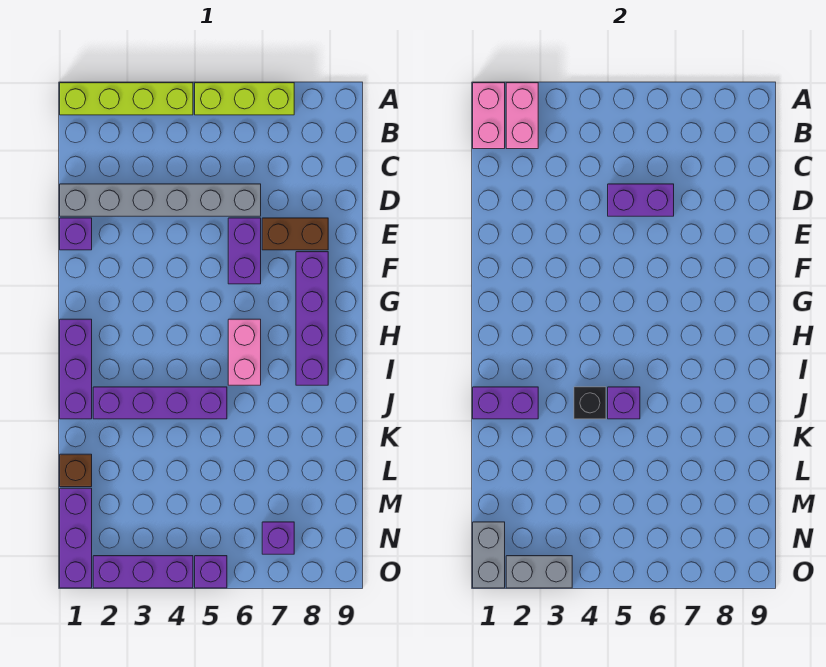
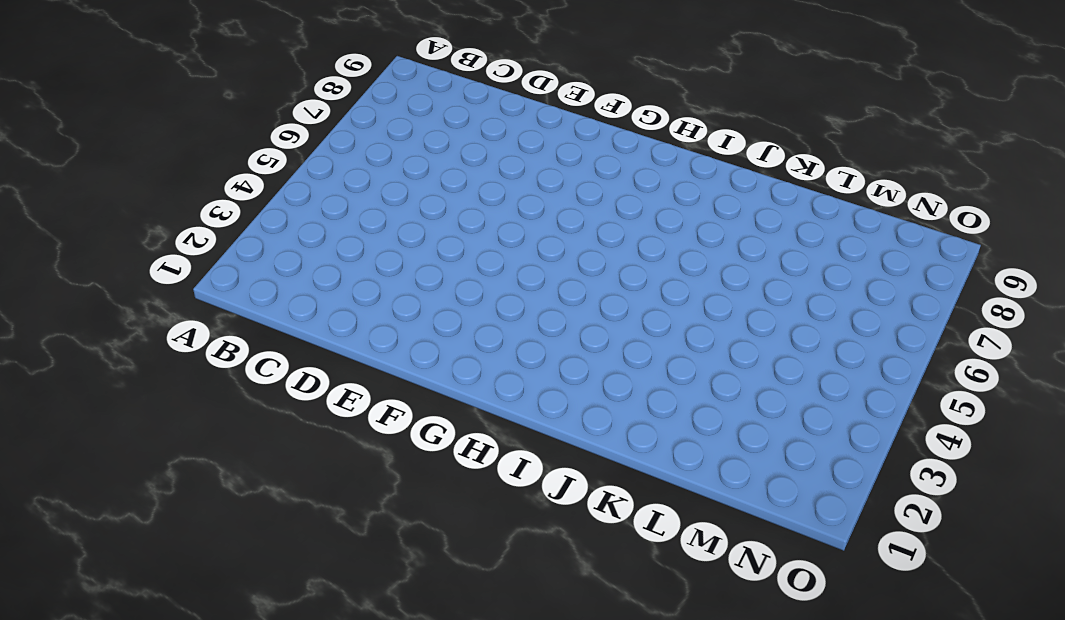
none -> lime brick A1:A4 level 1
none -> lime brick A5:A7 level 1
none -> grey brick D1:D6 level 1

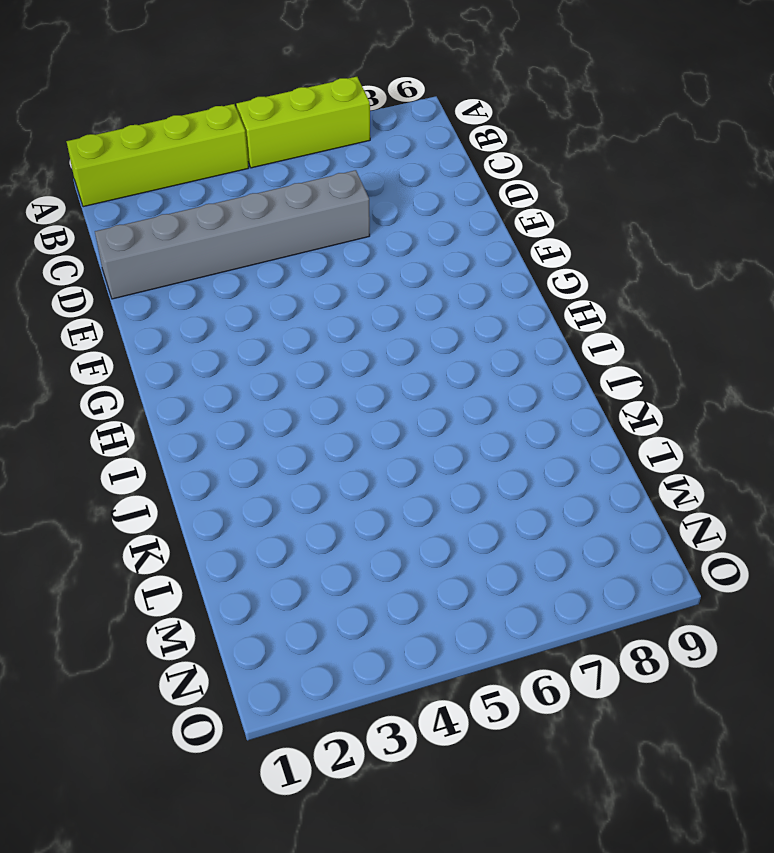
none -> purple brick E1 level 1
none -> purple brick E6:F6 level 1
none -> brown brick E7:E8 level 1

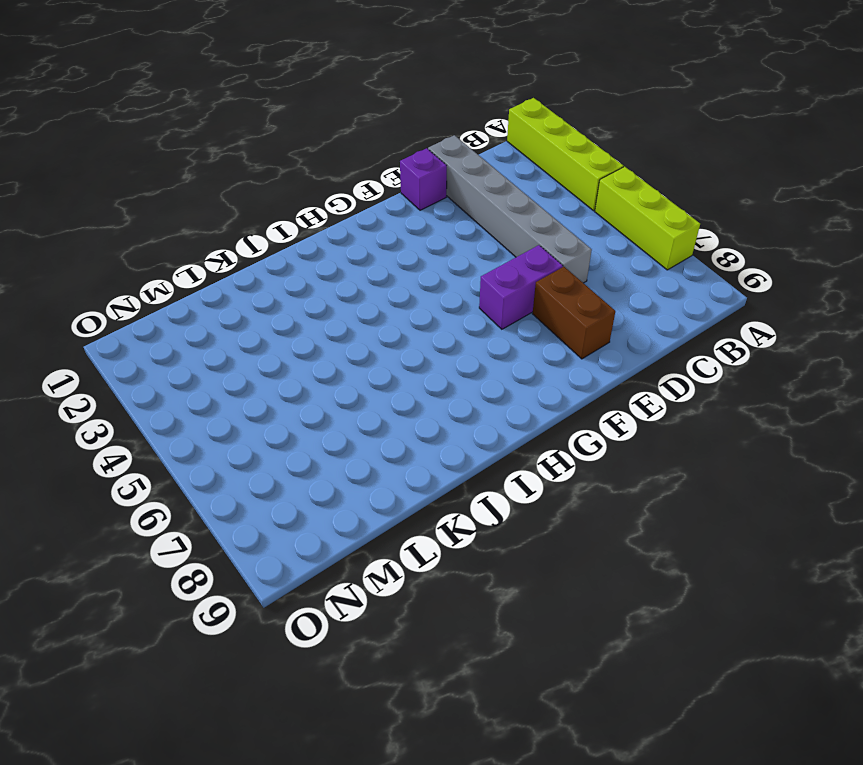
none -> purple brick F8:I8 level 1
none -> purple brick H1:J1 level 1
none -> pink brick H6:I6 level 1

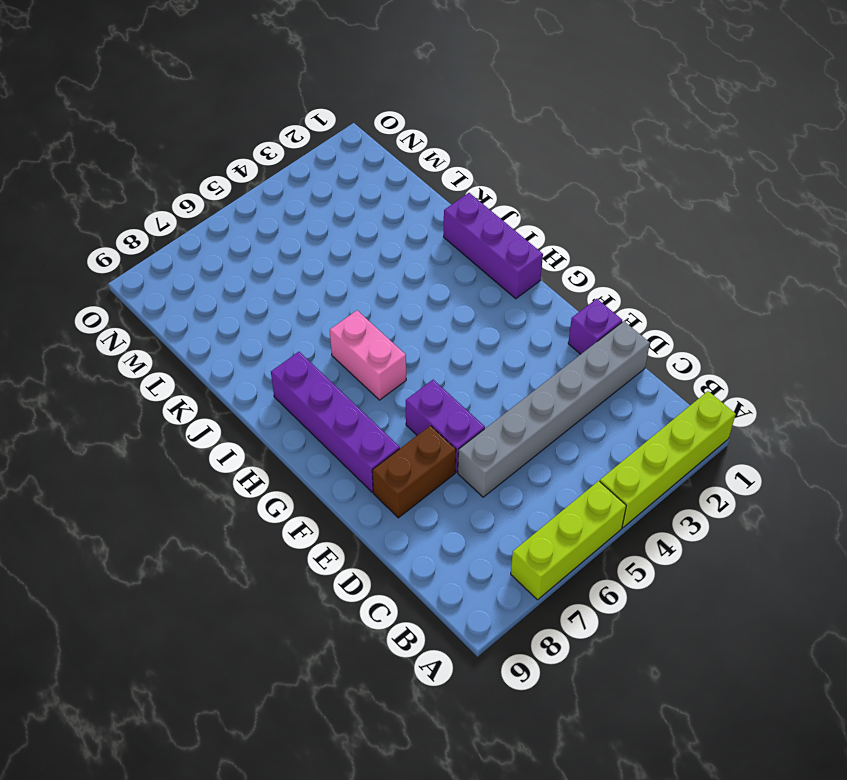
none -> purple brick J2:J5 level 1
none -> brown brick L1 level 1
none -> purple brick M1:O1 level 1

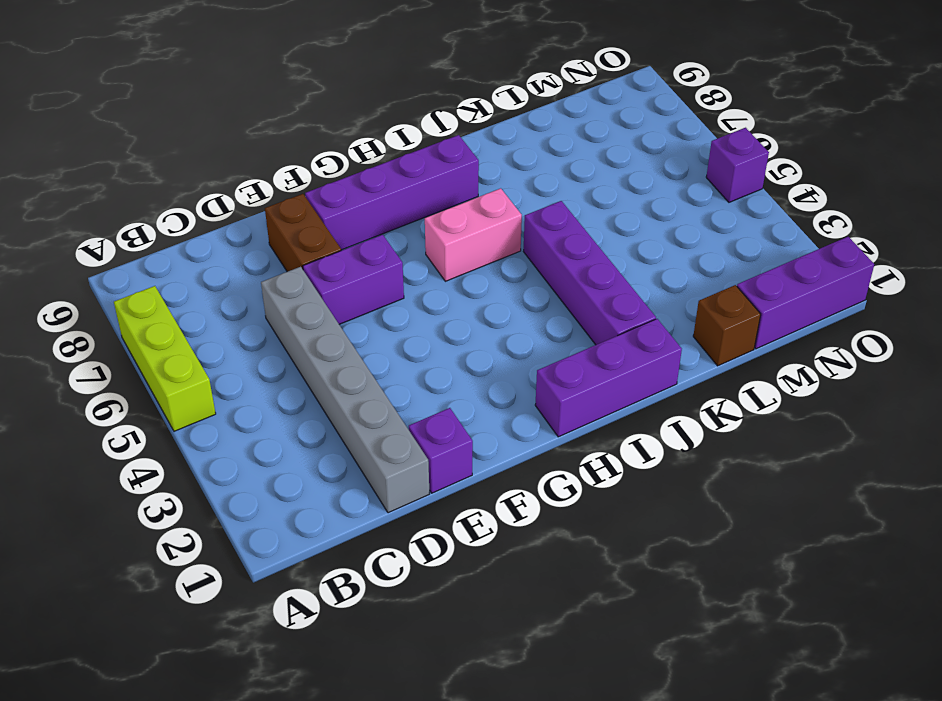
none -> lime brick A1:A4 level 1
none -> purple brick N7 level 1
none -> purple brick O2:O4 level 1

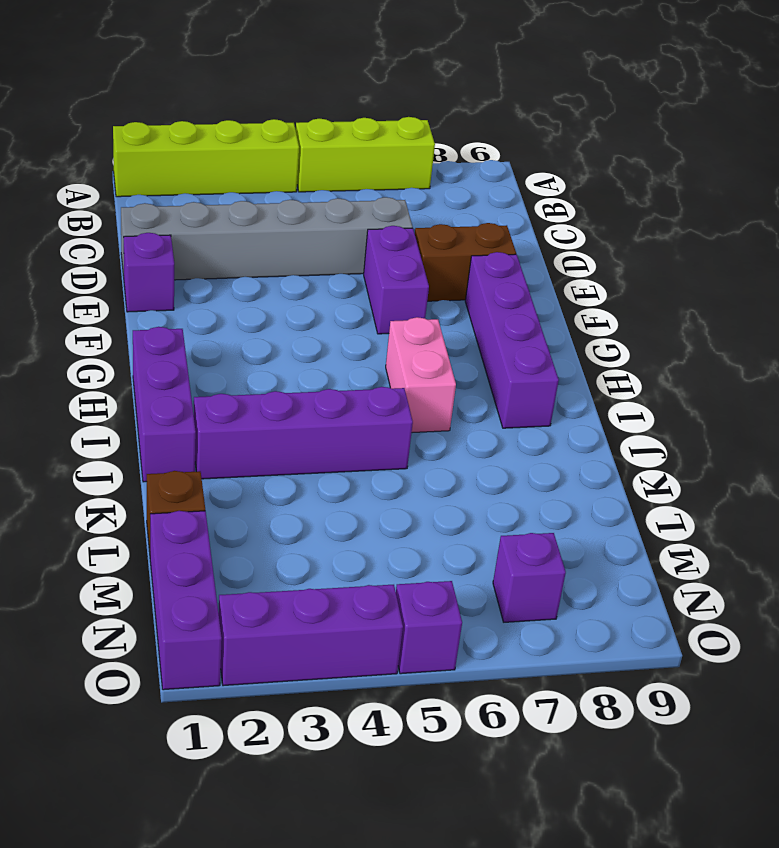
none -> pink brick A1:B1 level 2
none -> pink brick A2:B2 level 2
none -> purple brick D5:D6 level 2

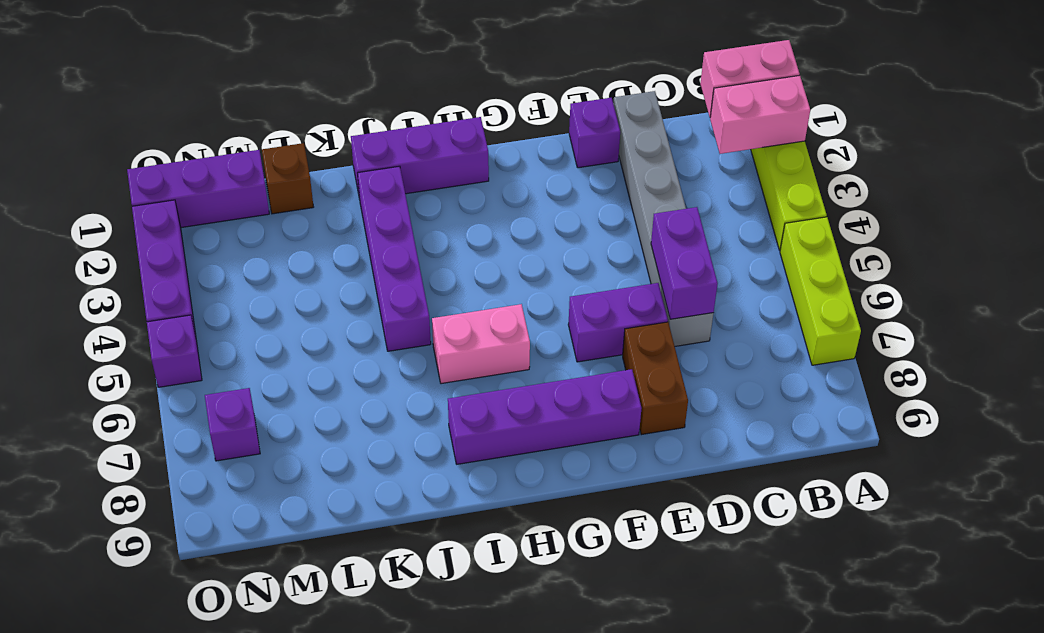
none -> purple brick J1:J2 level 2
none -> black brick J4 level 2
none -> purple brick J5 level 2

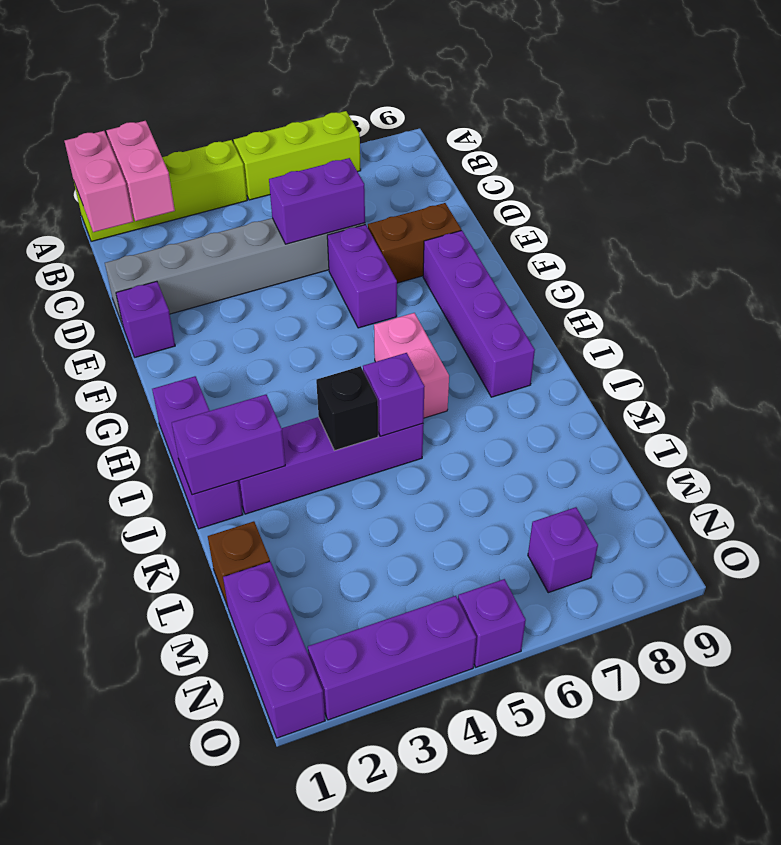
none -> grey brick N1:O1 level 2
none -> grey brick O2:O3 level 2

